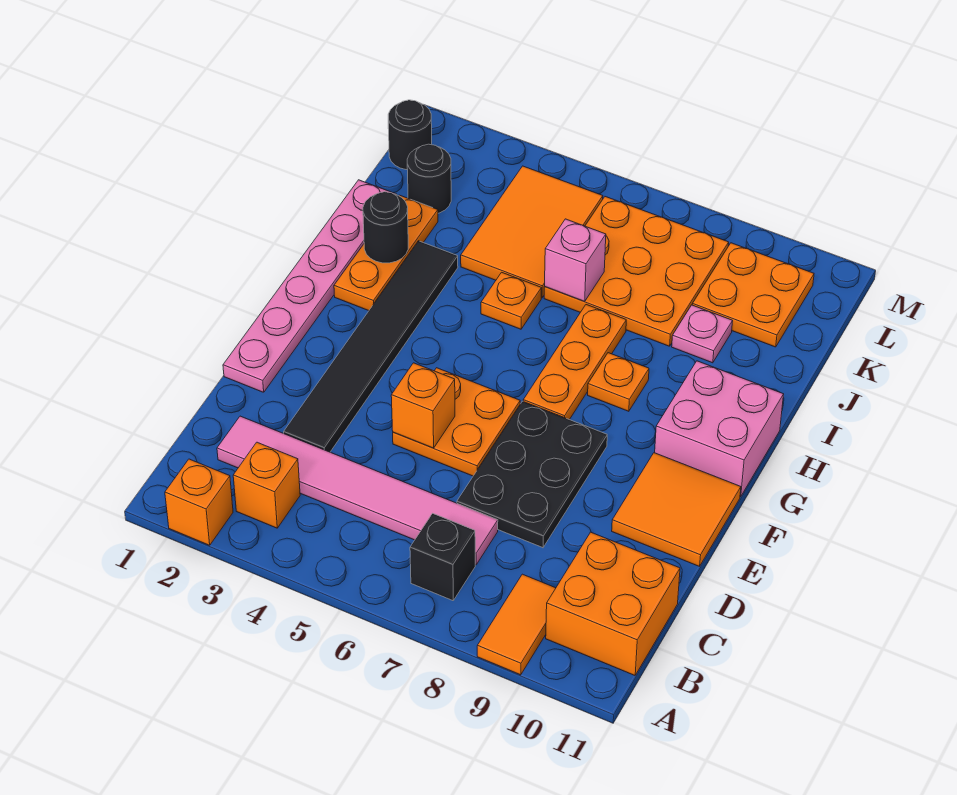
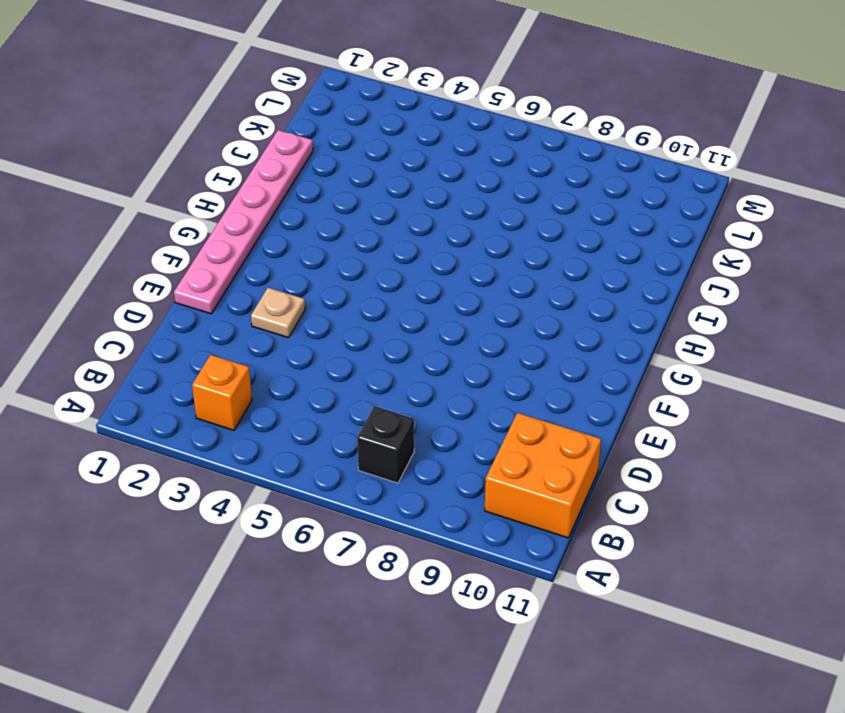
tan plate E3 level 1 -> black tile D3:I3 level 1
none -> orange brick A2 level 1
none -> orange tile A9:B9 level 1
none -> pink tile C2:C7 level 1

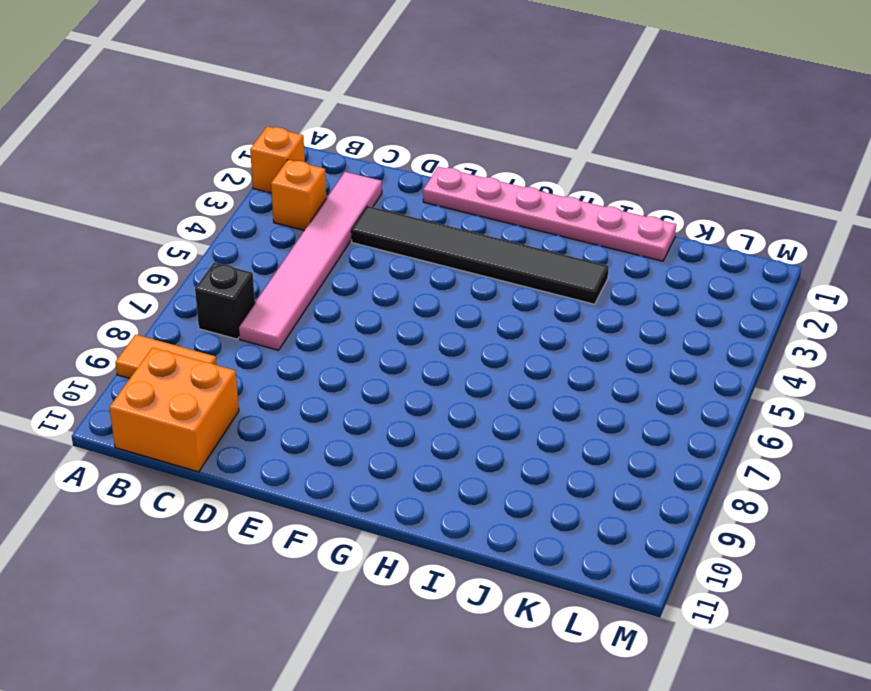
none -> black plate D7:F8 level 1
none -> orange plate E5:F6 level 1
none -> orange tile E10:F11 level 1

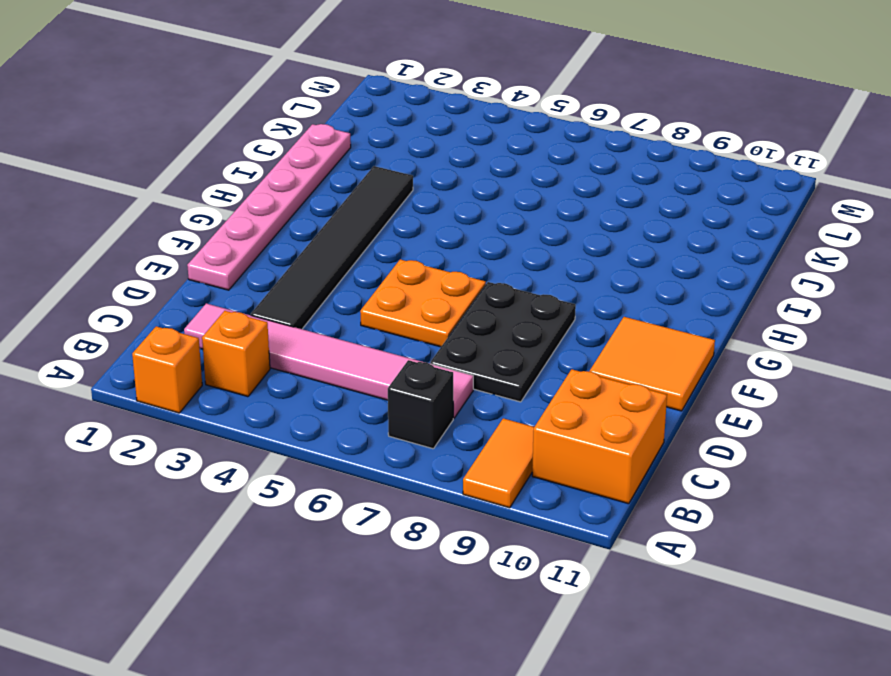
none -> orange plate G7:I7 level 1
none -> pink brick G10:H11 level 1
none -> orange plate H2:J2 level 1

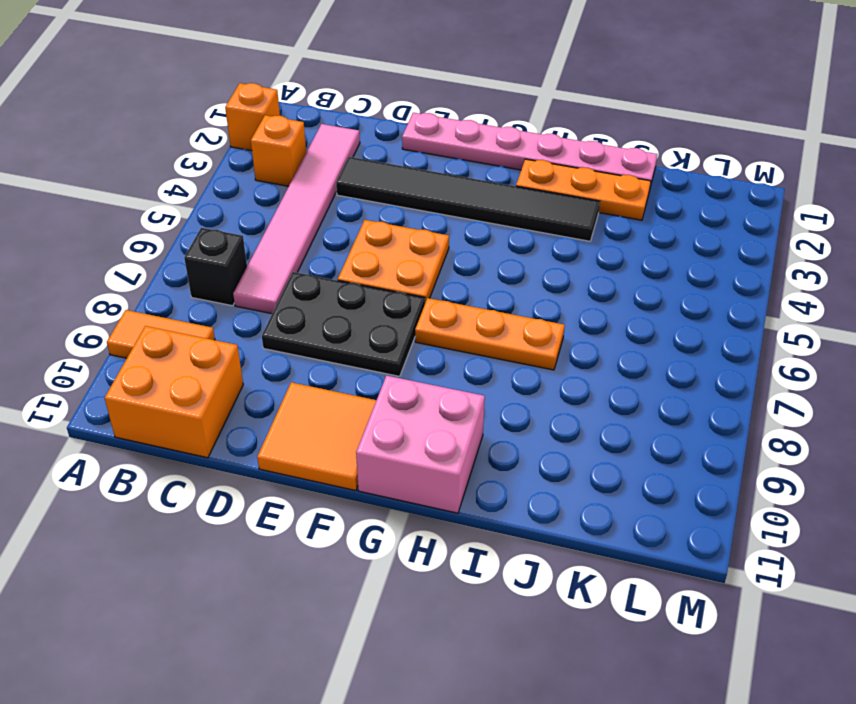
none -> orange plate H8 level 1
none -> orange plate I5 level 1
none -> orange tile J4:L5 level 1

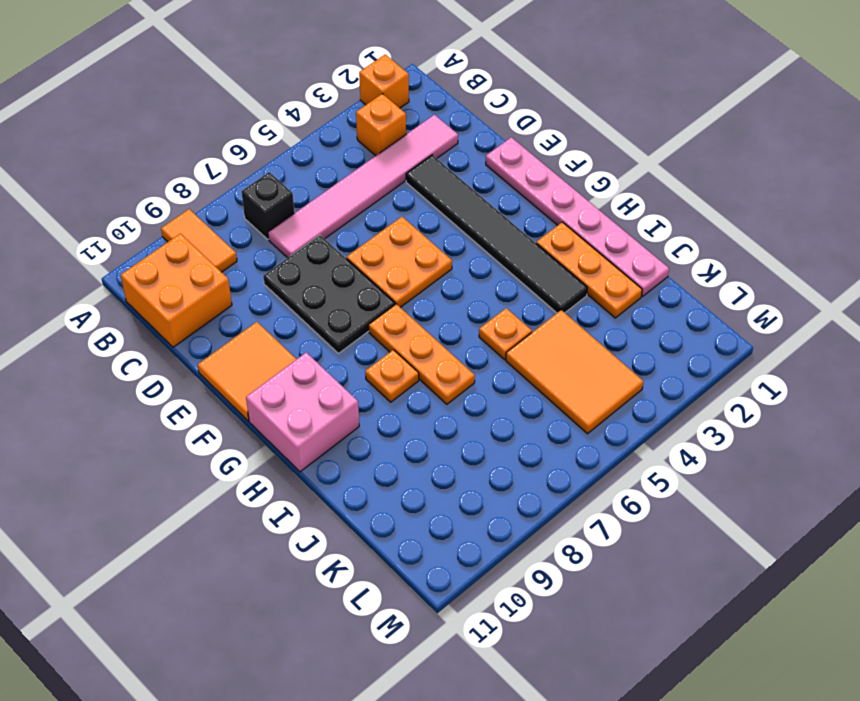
none -> orange plate J6:L8 level 1
none -> pink plate J9 level 1
none -> black round brick K2 level 1

